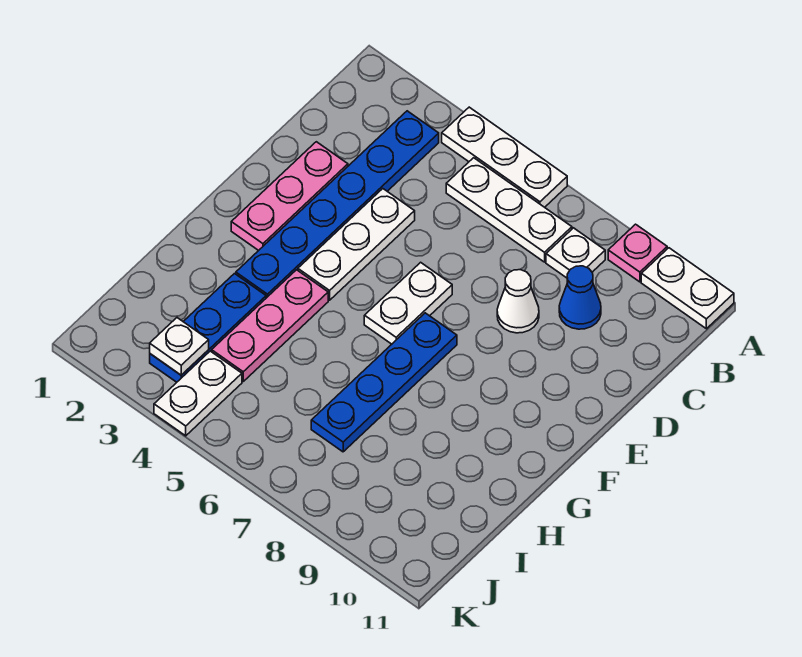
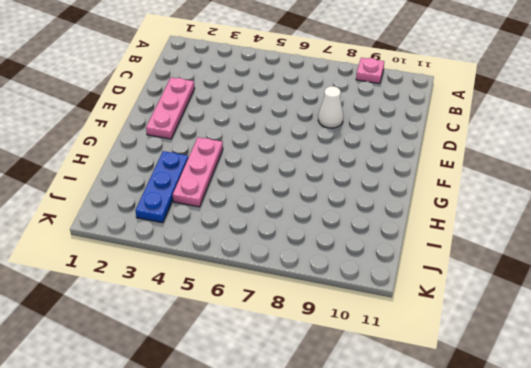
none -> white plate A4:A6 level 1
none -> white plate A10:A11 level 1
none -> blue plate B3:G3 level 1

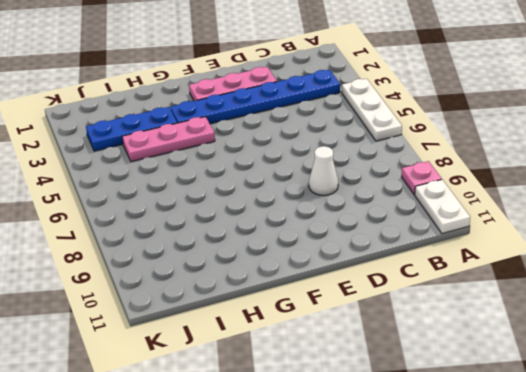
none -> white plate B5:B7 level 1
none -> white plate B8 level 1
none -> blue cone C9 level 1

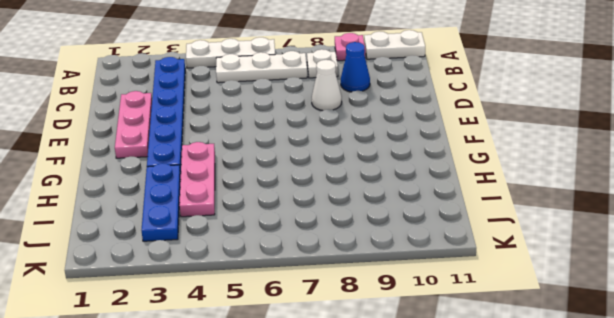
none -> white plate D4:F4 level 1
none -> white plate E6:F6 level 1
none -> blue plate F7:I7 level 1

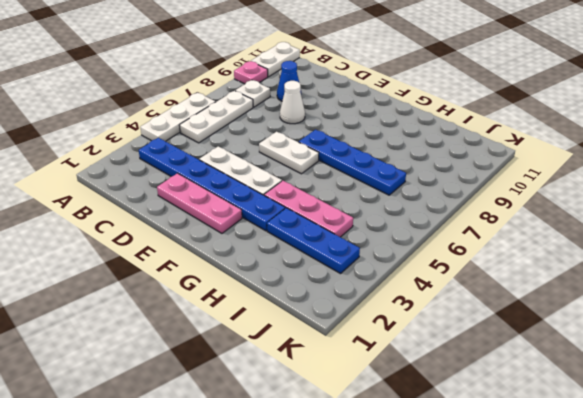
none -> white plate J4:K4 level 1
none -> white plate J3 level 2

